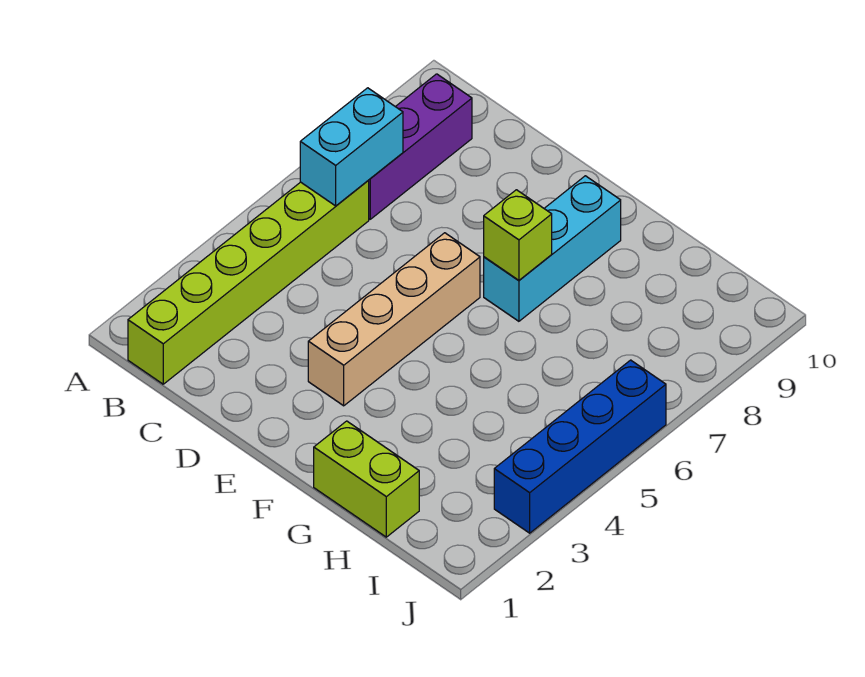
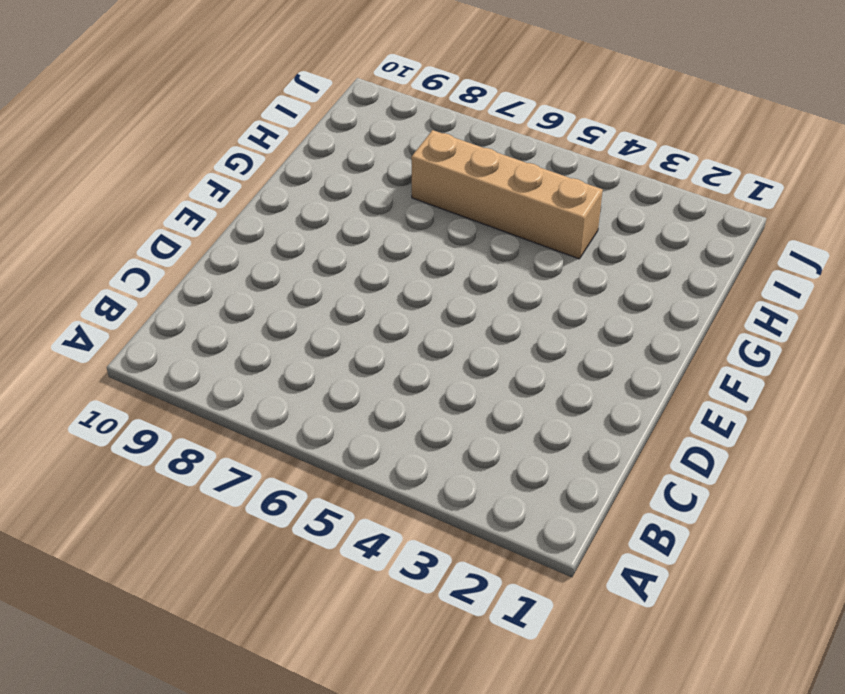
tan brick H4:H7 level 1 -> tan brick E3:E6 level 1
none -> lime brick B1:B6 level 1
none -> purple brick B7:B9 level 1

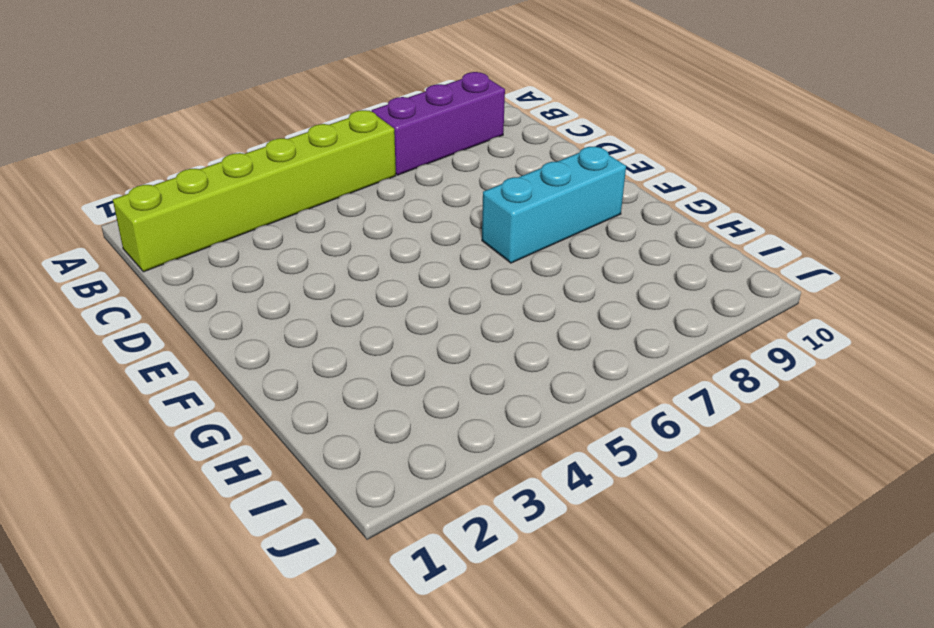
none -> tan brick E3:E6 level 1
none -> lime brick G1:H1 level 1

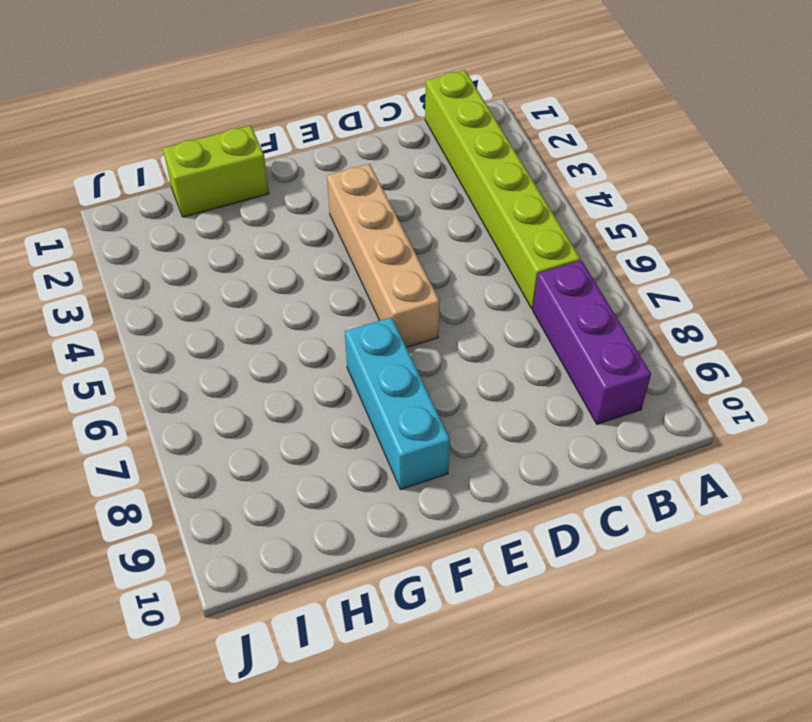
none -> blue brick J3:J6 level 1
none -> cyan brick B6:B7 level 2

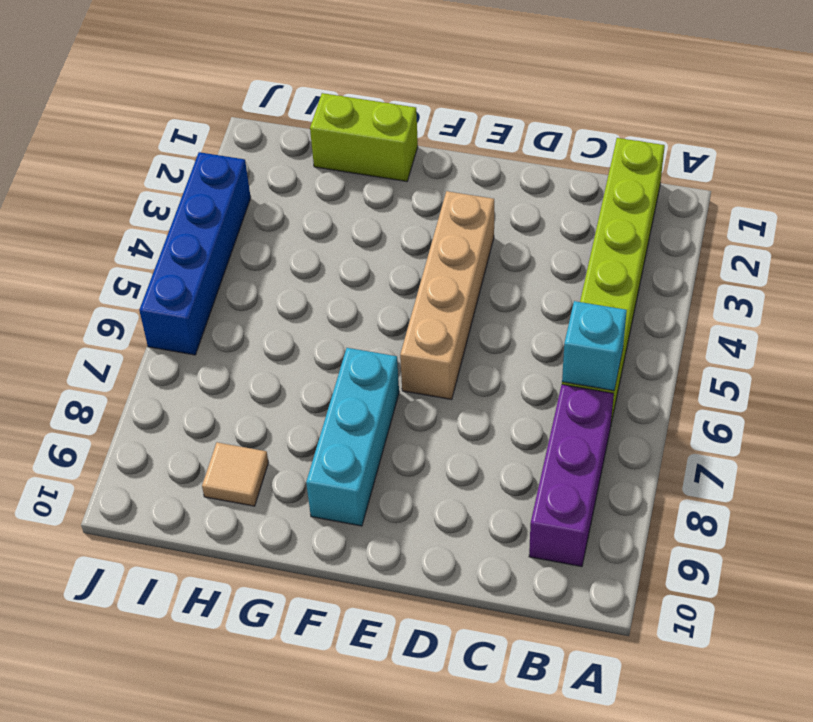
cyan brick B6 level 2 -> cyan brick B6:B7 level 2
tan tile H9 level 1 -> none
none -> lime brick F7 level 2

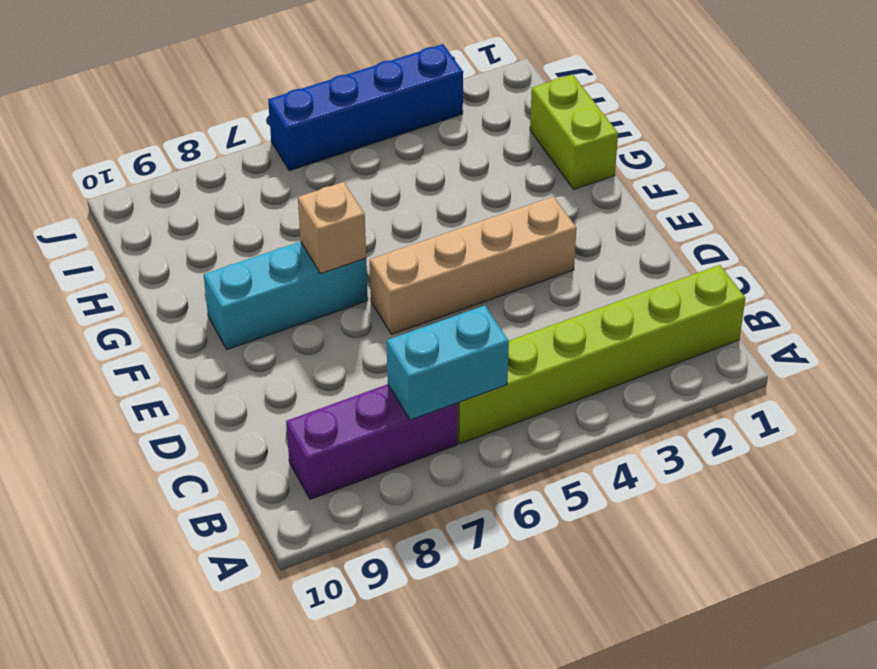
tan brick F7 level 2 -> lime brick F7 level 2

